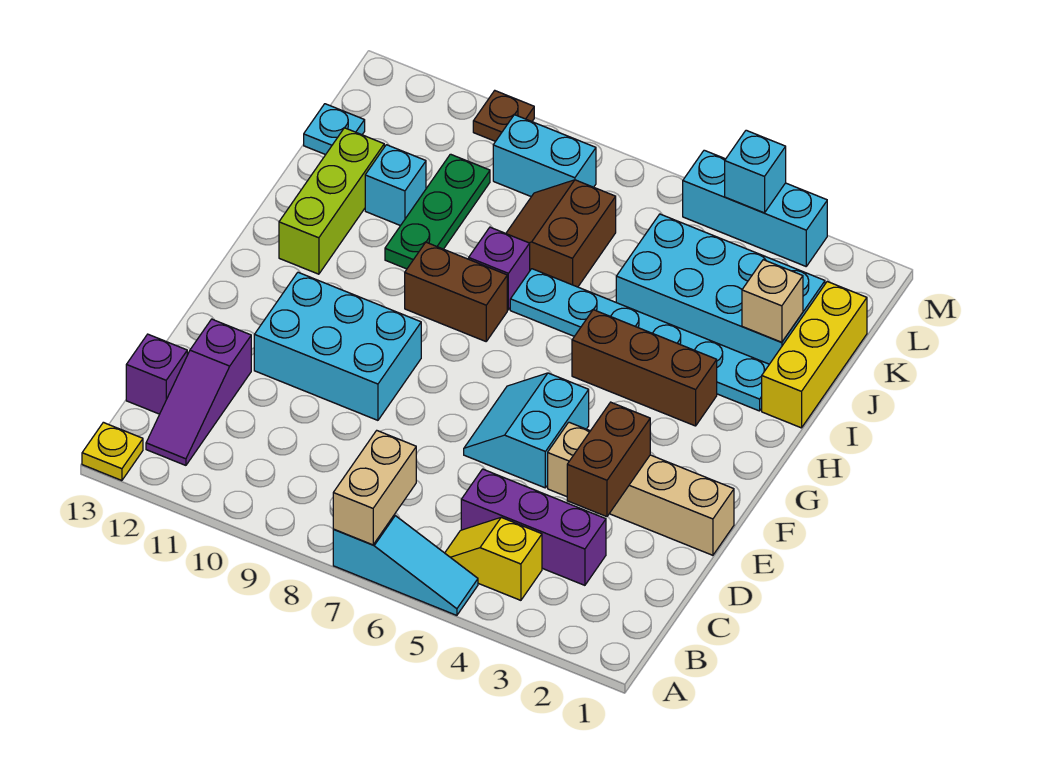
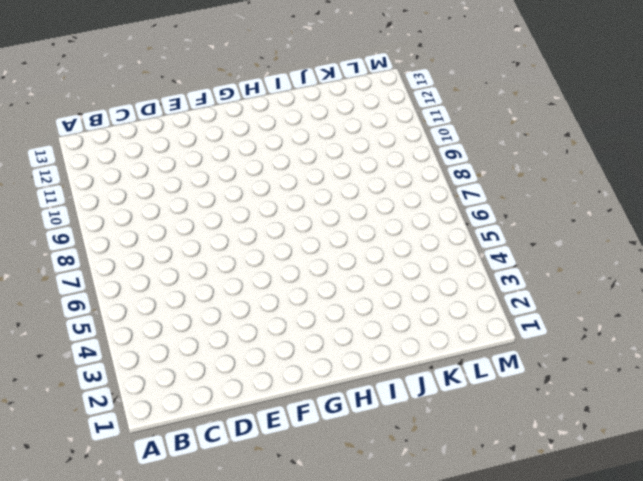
none -> cyan slope A5:A7 level 1 top 7
none -> yellow plate A13 level 1
none -> yellow slope B4:B5 level 1 top 4

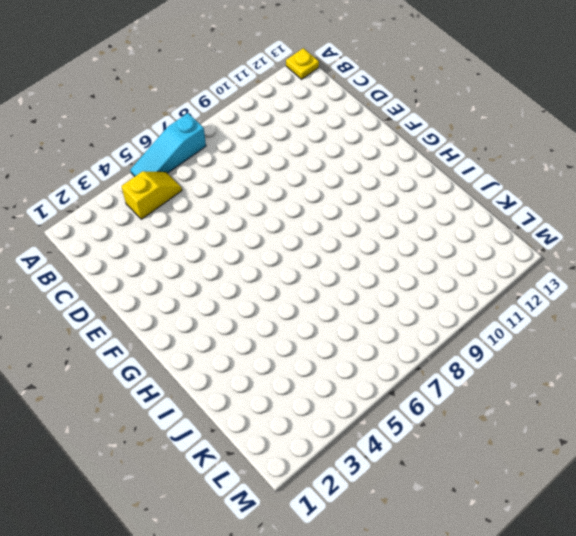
none -> purple slope B12:D12 level 1 top D
none -> purple brick C3:C5 level 1
none -> purple brick C13 level 1

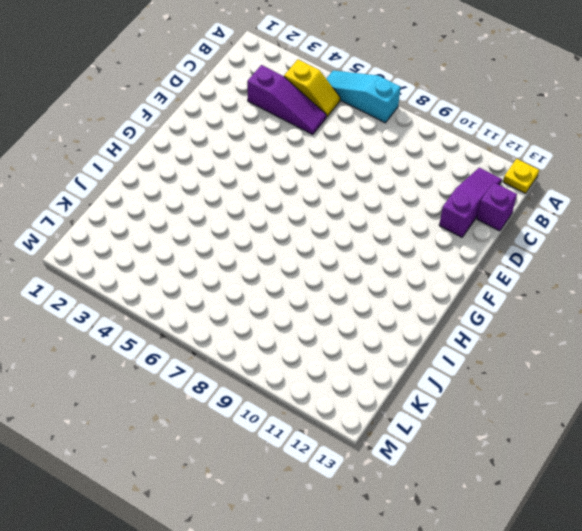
purple slope C3:C5 level 1 top 3 -> purple brick C3:C5 level 1
none -> tan brick E1:E4 level 1
none -> cyan slope E5:F6 level 1 top 5
none -> cyan brick E9:F11 level 1

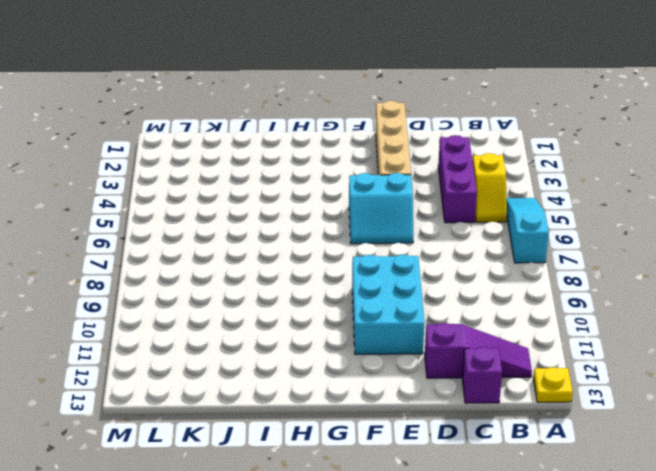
none -> brown brick H3:H5 level 1
none -> brown brick H8:H9 level 1
none -> lime brick H12:J12 level 1

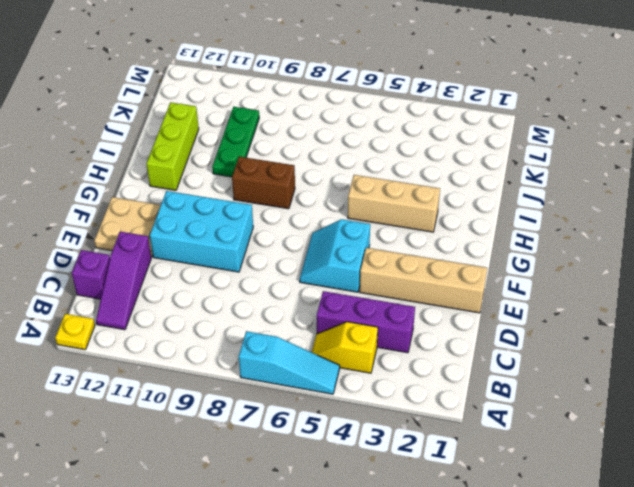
tan plate E12:F13 level 1 -> none
tan brick H3:H5 level 1 -> brown brick H3:H5 level 1
none -> yellow brick I1:K1 level 1
none -> cyan plate I2:I7 level 1
none -> purple brick I8 level 1

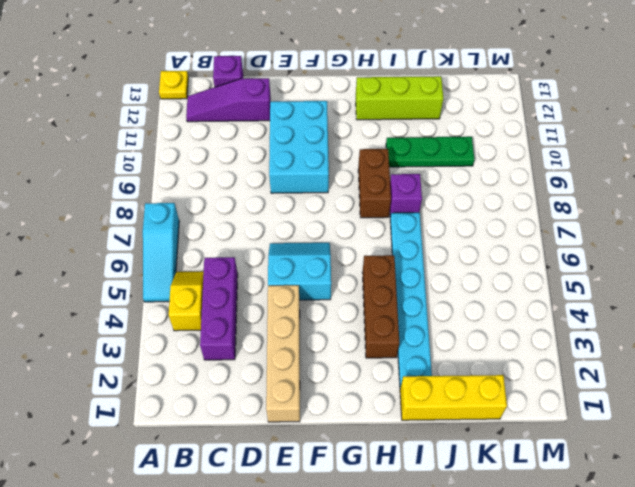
none -> cyan brick J2:K5 level 1
none -> brown slope J7:K8 level 1 top 7
none -> cyan brick J11 level 1

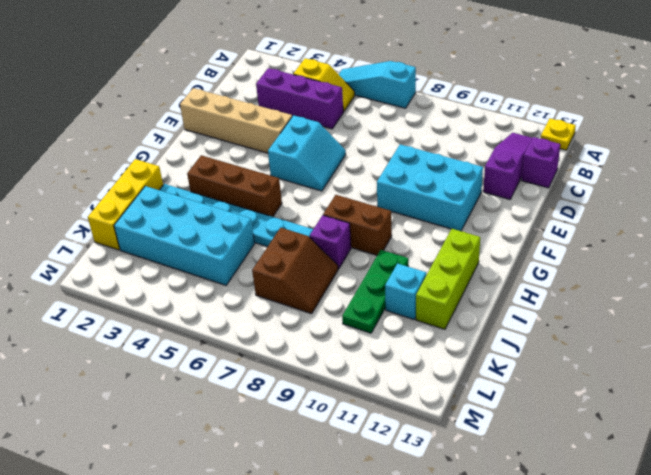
none -> cyan plate K13 level 1
none -> cyan brick L8:L9 level 1
none -> cyan brick M3:M5 level 1

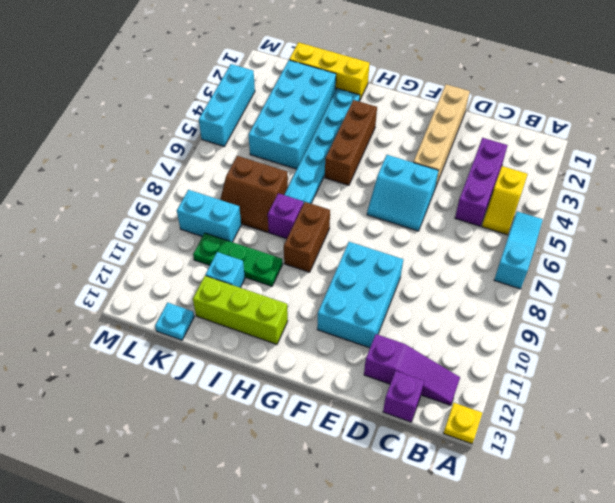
cyan brick K9:L9 level 1 -> cyan brick L8:L9 level 1
none -> brown plate M10 level 1
none -> tan brick A7:B7 level 2
none -> brown brick D3:E3 level 2

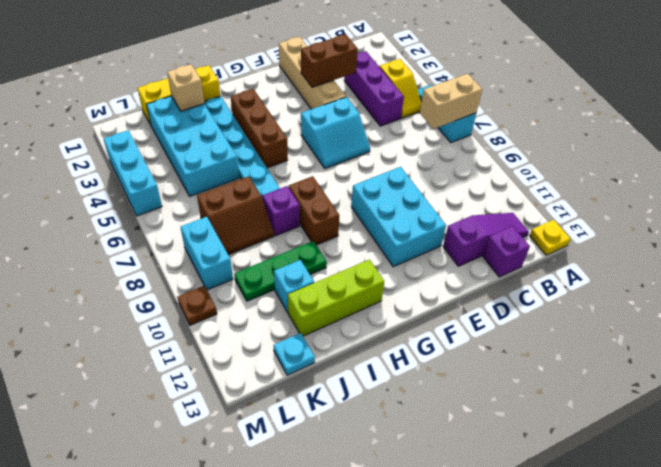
none -> cyan brick M4 level 2

